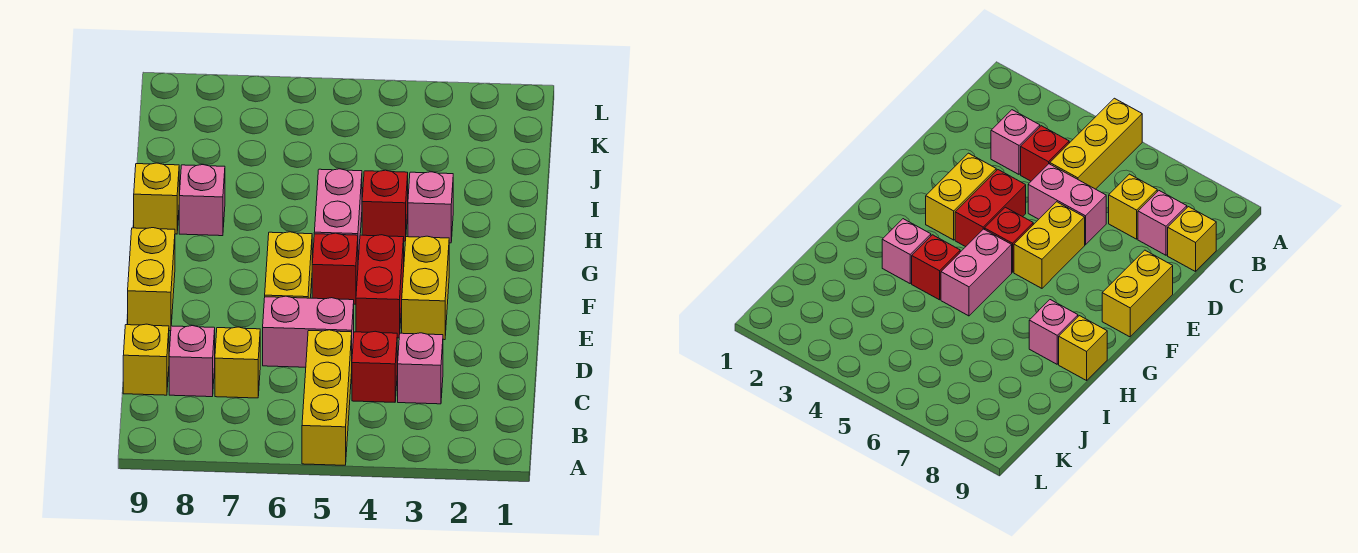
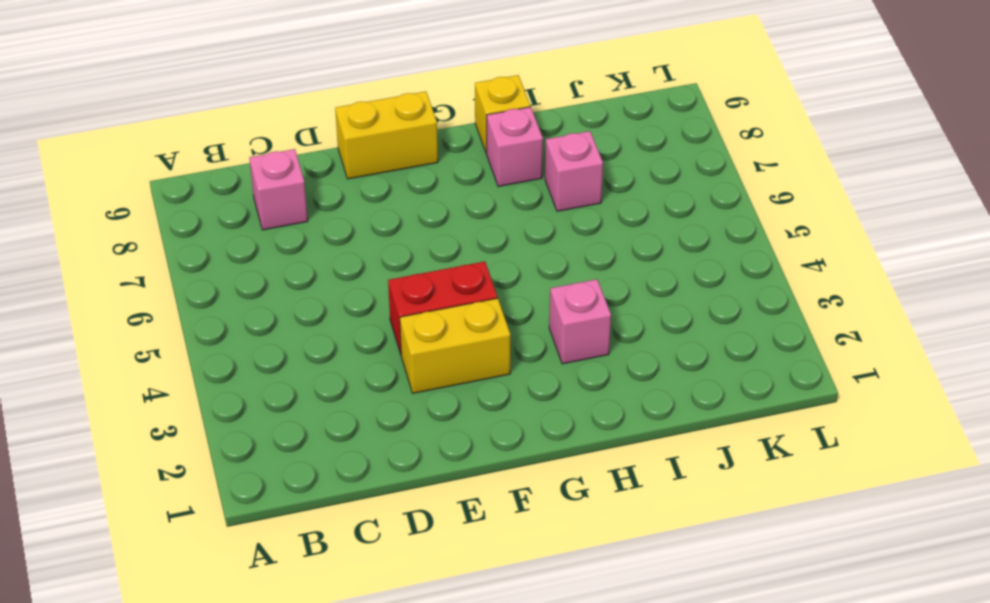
pink brick I7 level 1 -> pink brick C3 level 1
none -> yellow brick A5:C5 level 1
none -> red brick C4 level 1
none -> yellow brick C7 level 1

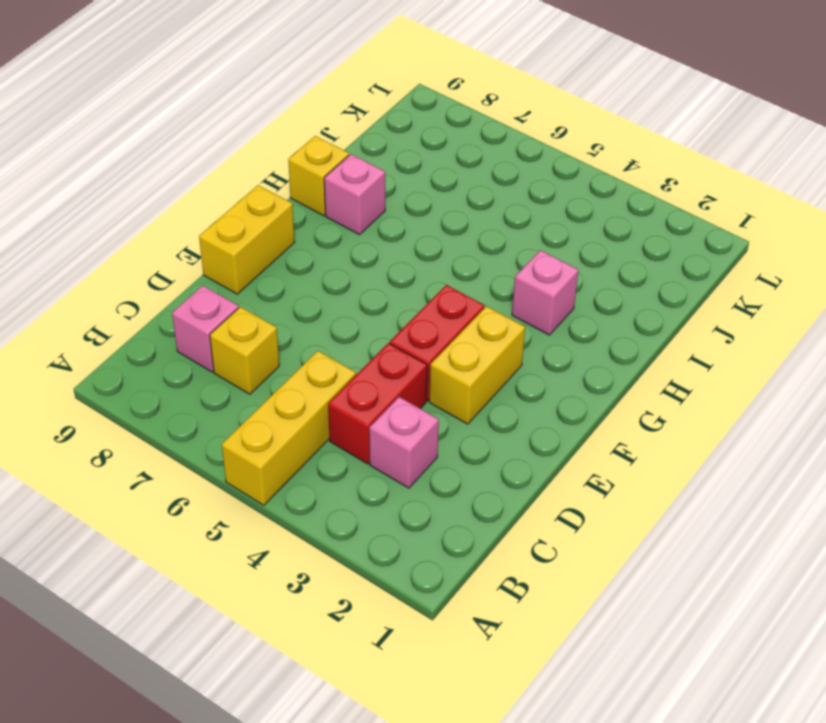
red brick C4:D4 level 1 -> red brick C4 level 1
none -> yellow brick C9 level 1
none -> pink brick D5:D6 level 1
none -> yellow brick E6:F6 level 1

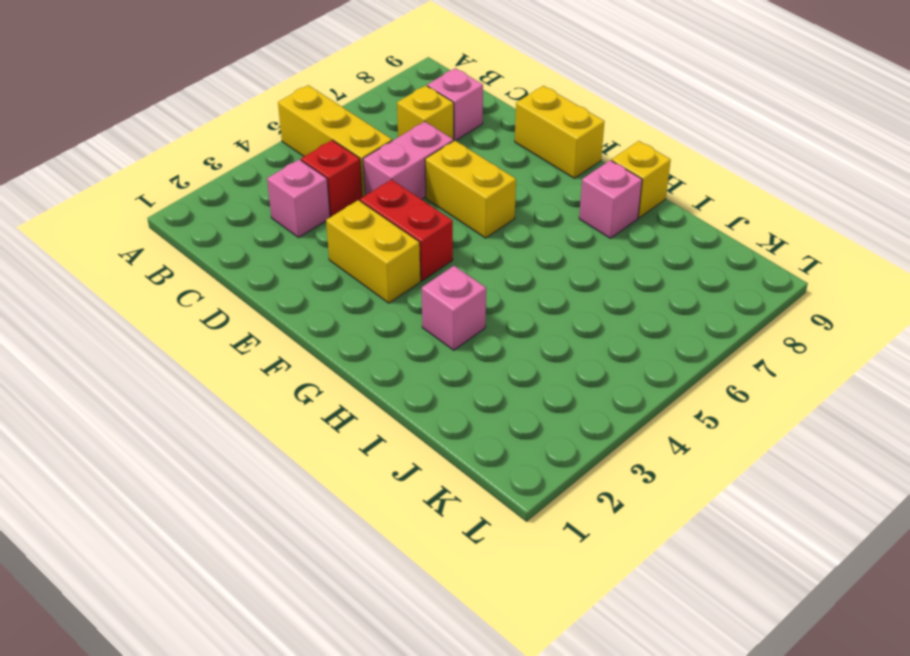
none -> yellow brick C9 level 1
none -> red brick F5 level 1
none -> pink brick G5:H5 level 1

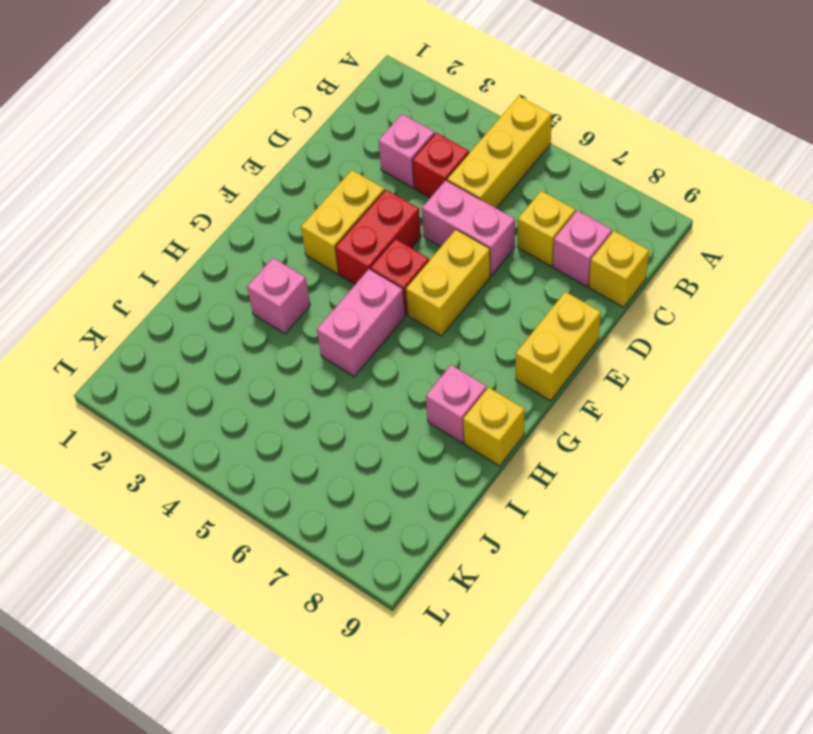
none -> red brick H4 level 1

